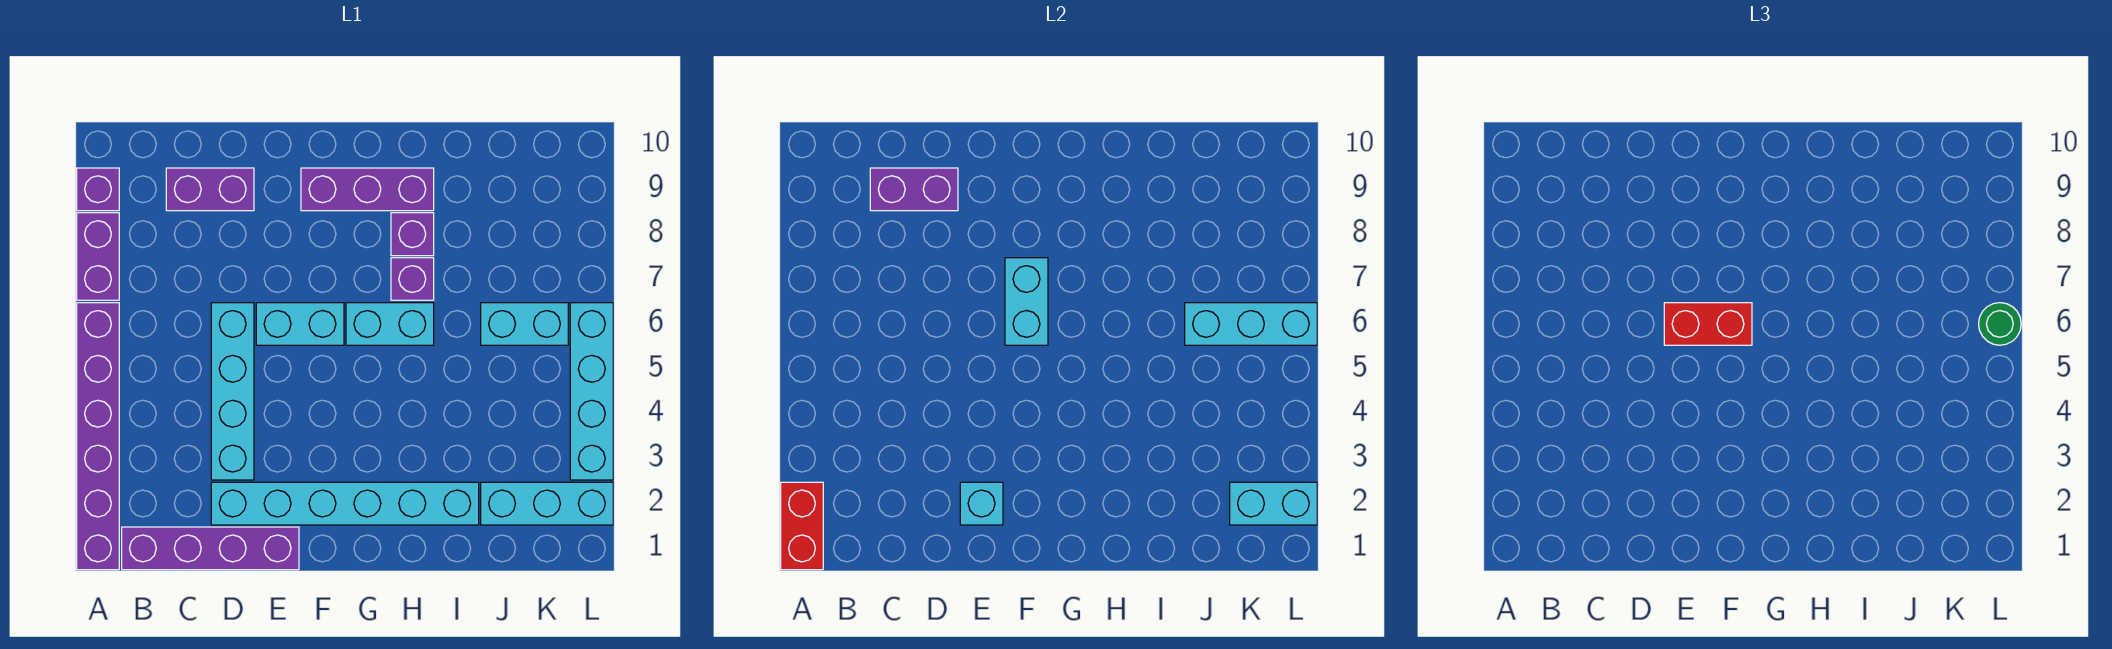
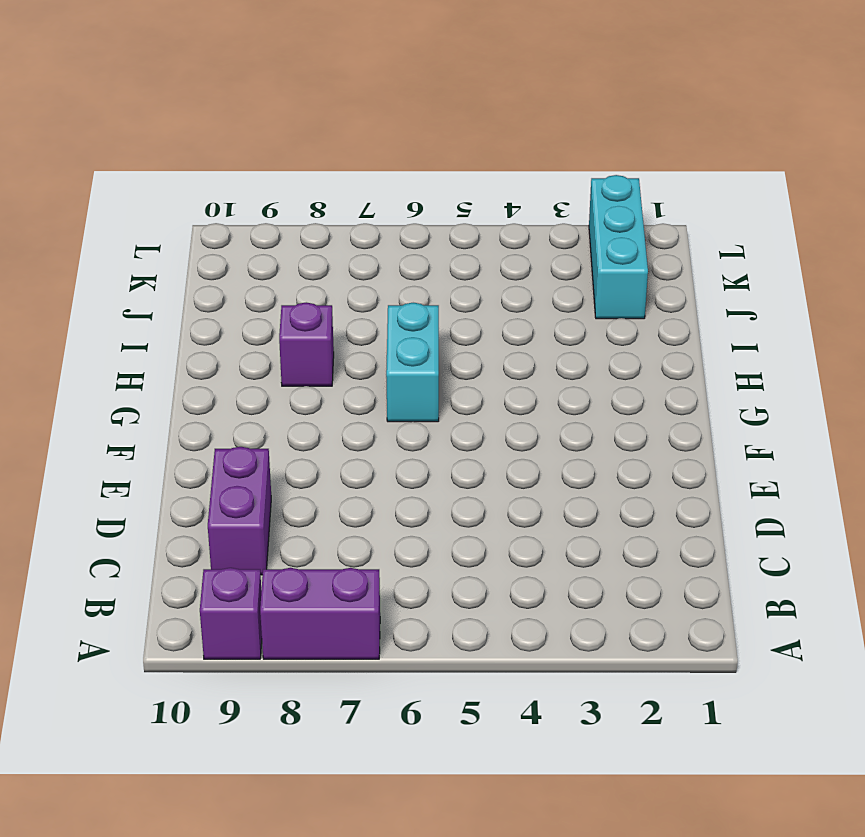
none -> purple brick A1:A6 level 1
none -> purple brick B1:E1 level 1
none -> cyan brick D2:I2 level 1

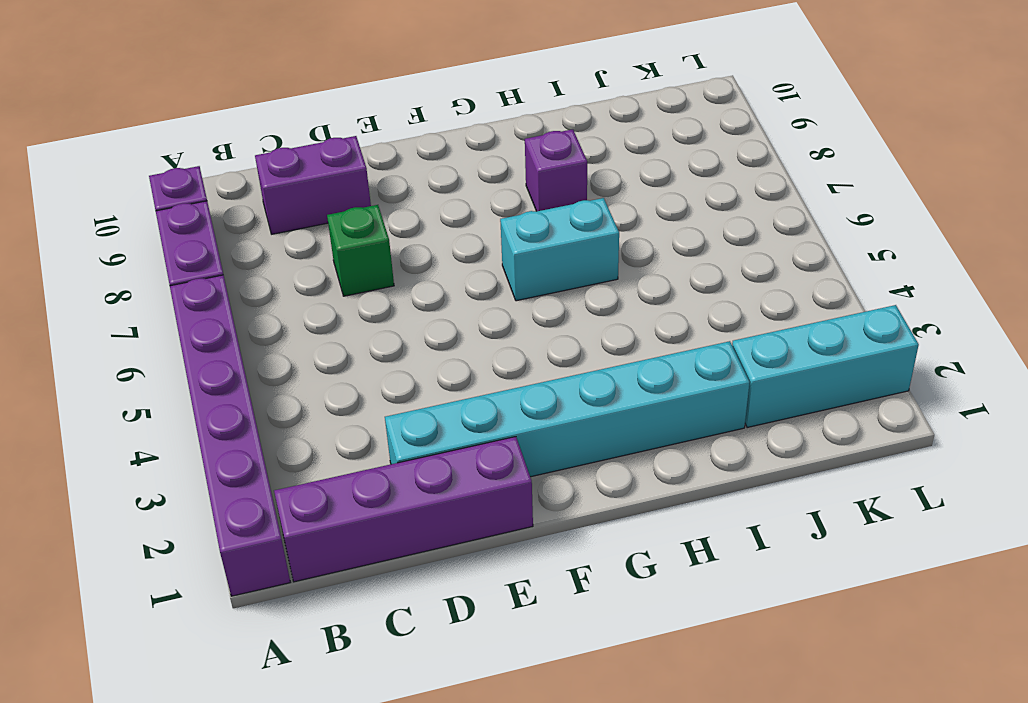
green brick D7 level 1 -> none
none -> cyan brick D3:D6 level 1
none -> cyan brick E6:F6 level 1
none -> purple brick F9:H9 level 1

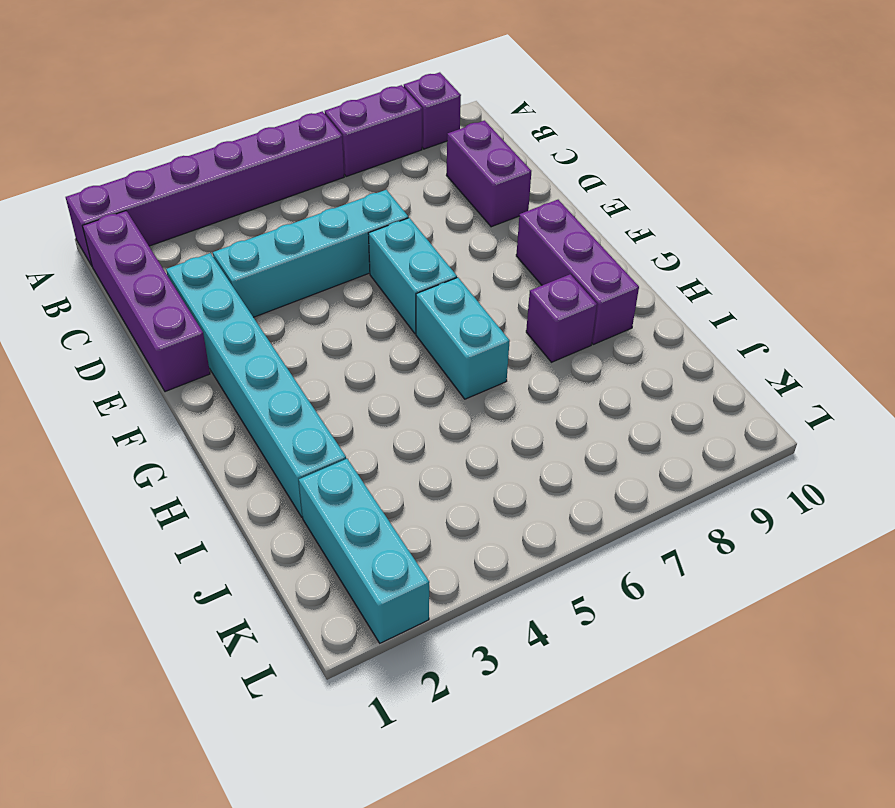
none -> purple brick H7 level 1
none -> cyan brick J6:K6 level 1
none -> cyan brick L3:L6 level 1

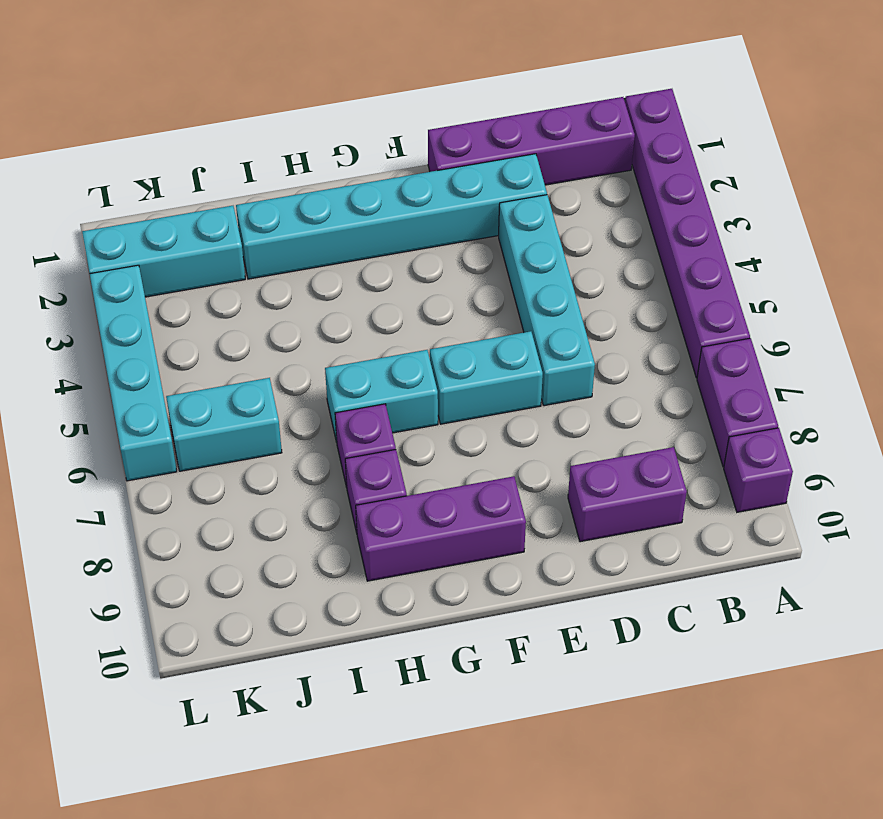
none -> red brick A1:A2 level 2
none -> purple brick C9:D9 level 2
none -> cyan brick E2 level 2

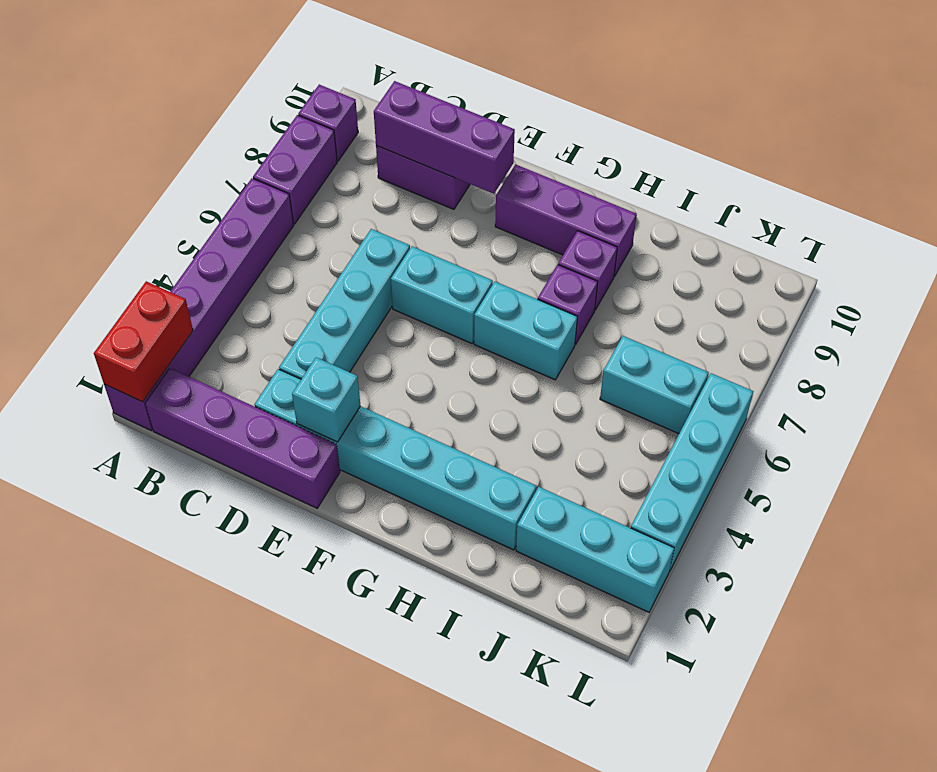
purple brick C9:E9 level 2 -> purple brick C9:D9 level 2
none -> cyan brick F6:F7 level 2
none -> cyan brick J6:L6 level 2
none -> cyan brick K2:L2 level 2

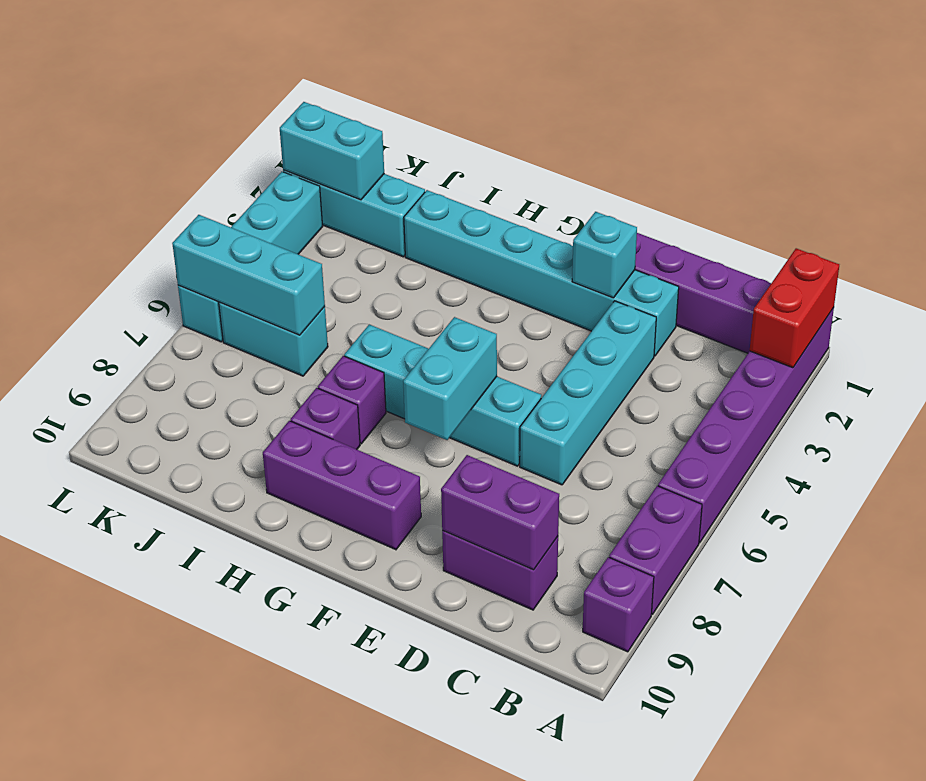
none -> red brick E6:F6 level 3
none -> green round brick L6 level 3

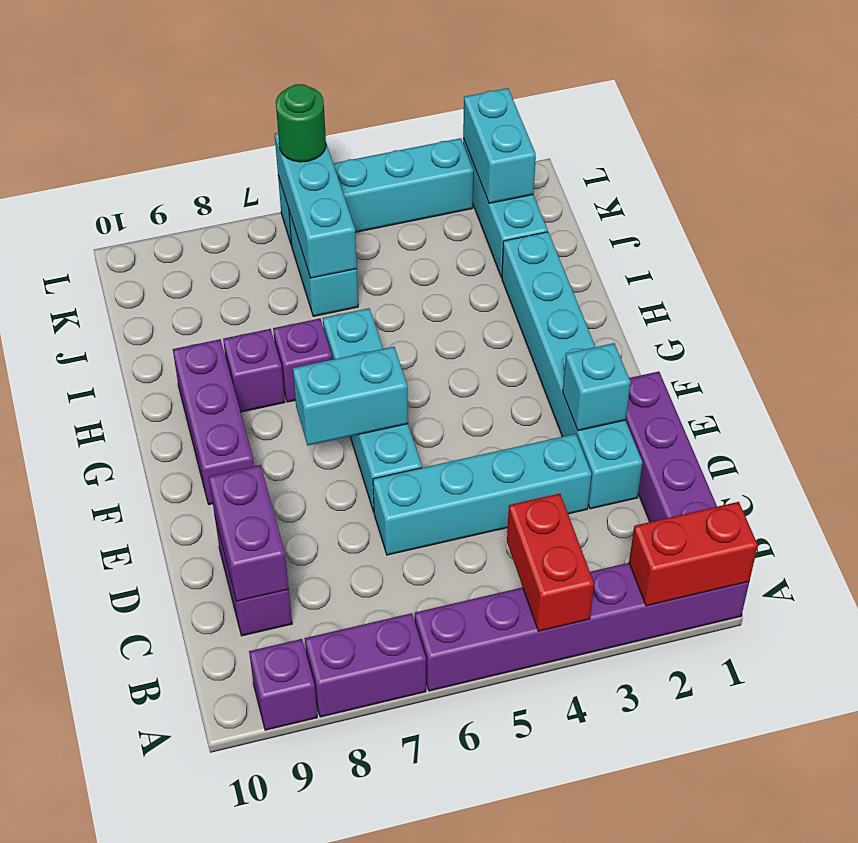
red brick A4:B4 level 2 -> red brick E6:F6 level 3

